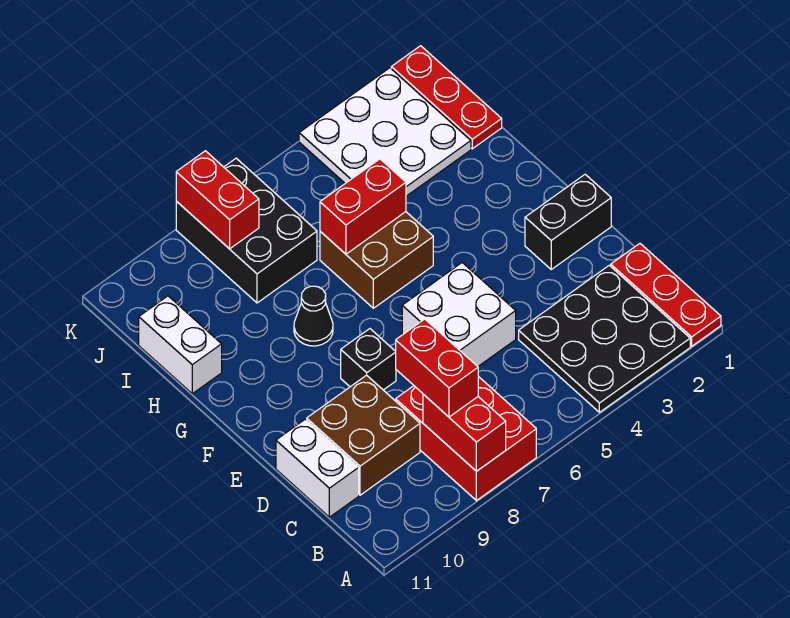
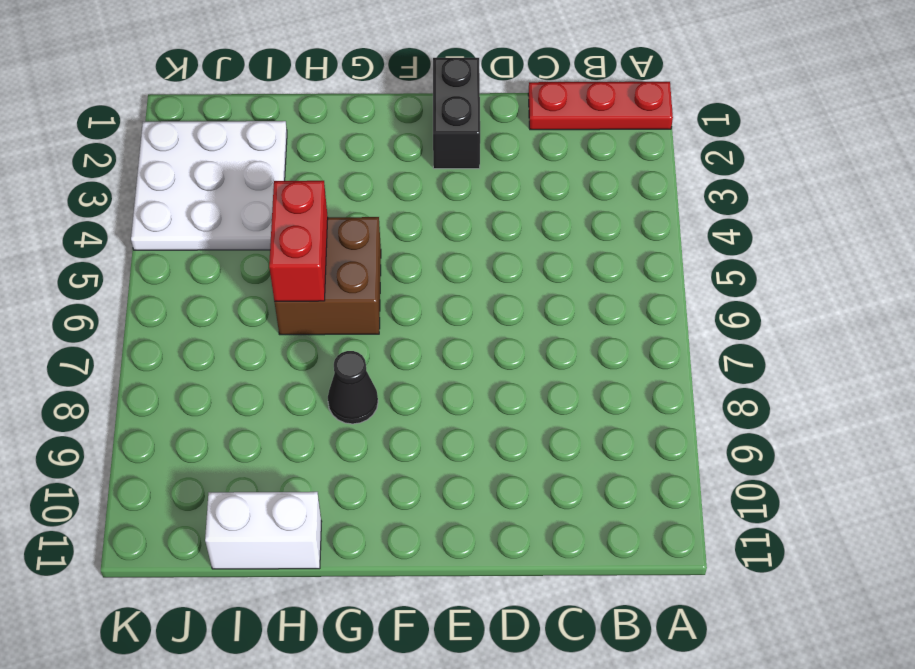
none -> black plate A2:C4 level 1
none -> red brick A7:C8 level 1
none -> brown brick C9:D10 level 1

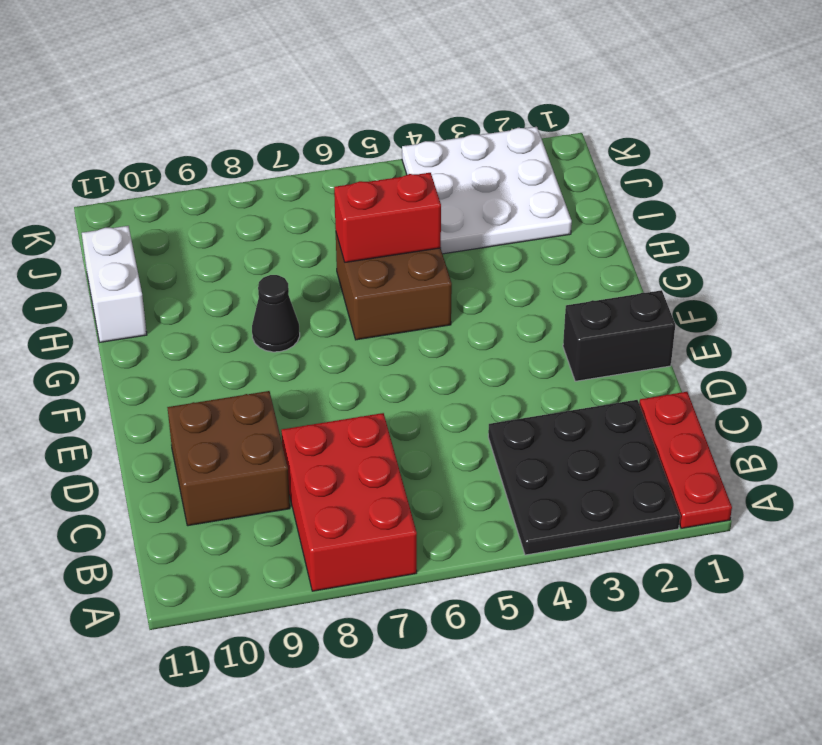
none -> white brick C11:D11 level 1
none -> white brick D5:E6 level 1
none -> black brick E8 level 1

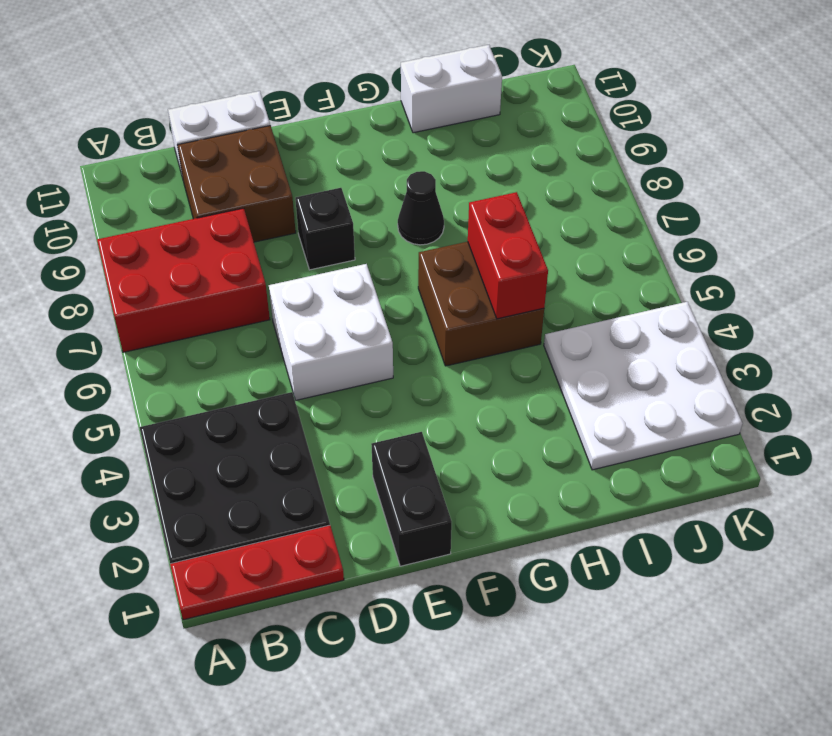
none -> red plate I1:K1 level 1
none -> black brick I7:K8 level 1
none -> red brick A8:B8 level 2

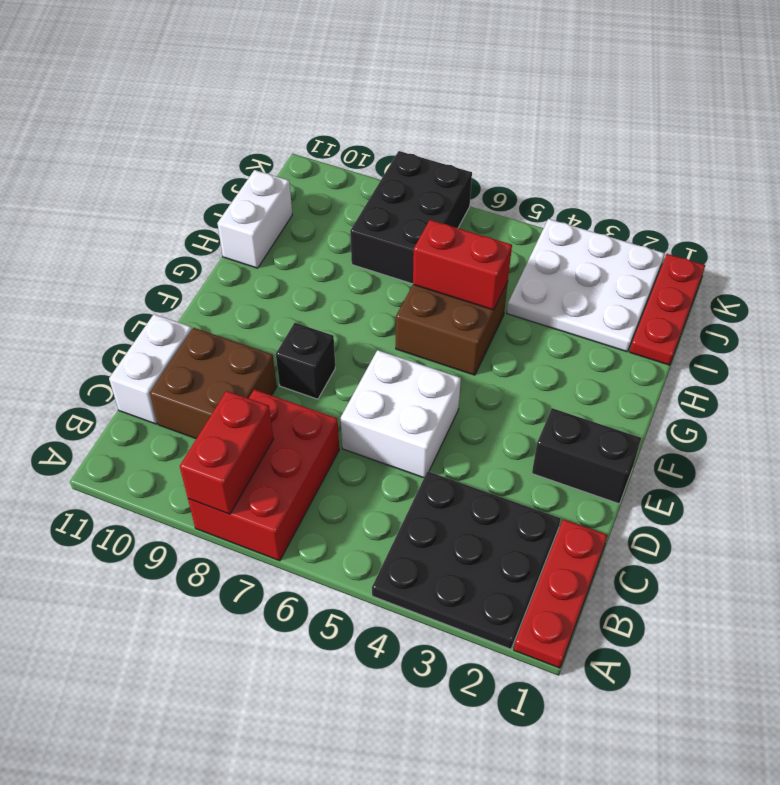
none -> black cone G8 level 1
none -> red brick J8:K8 level 2
none -> red brick B8:C8 level 3

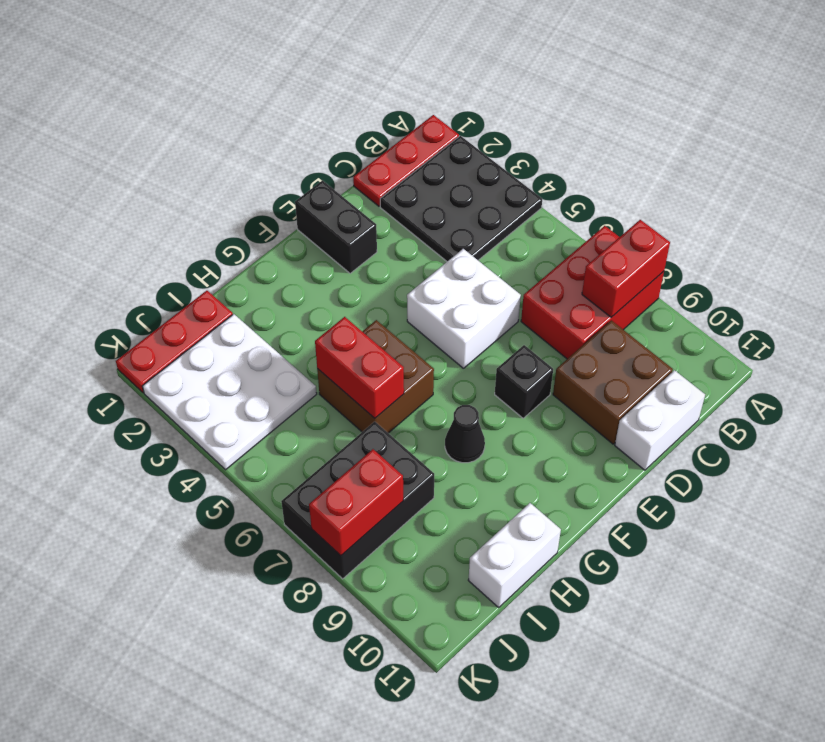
none -> red brick B8:C8 level 3

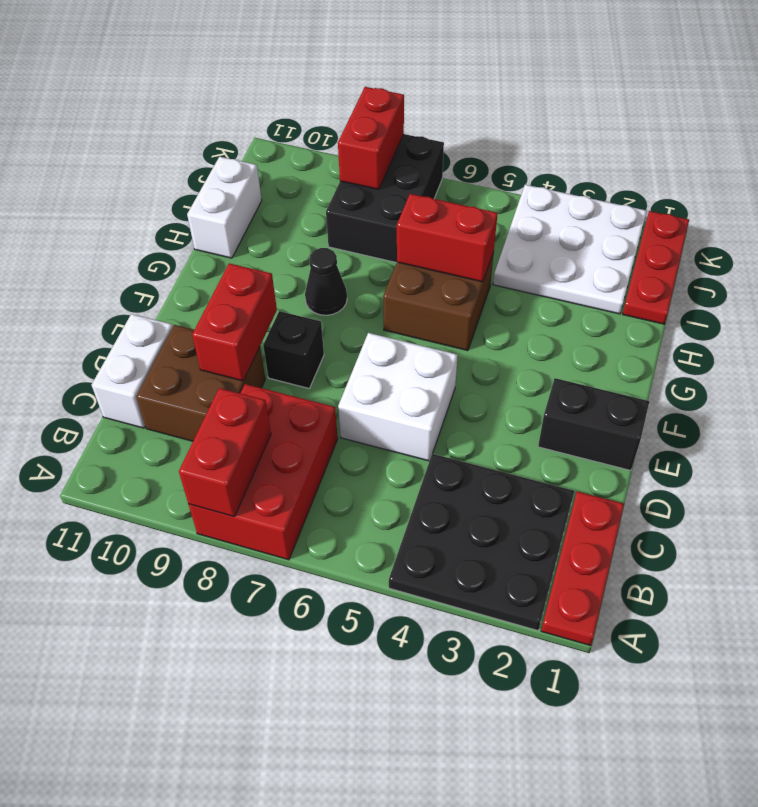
red brick D9:E9 level 2 -> red brick B8:C8 level 3

